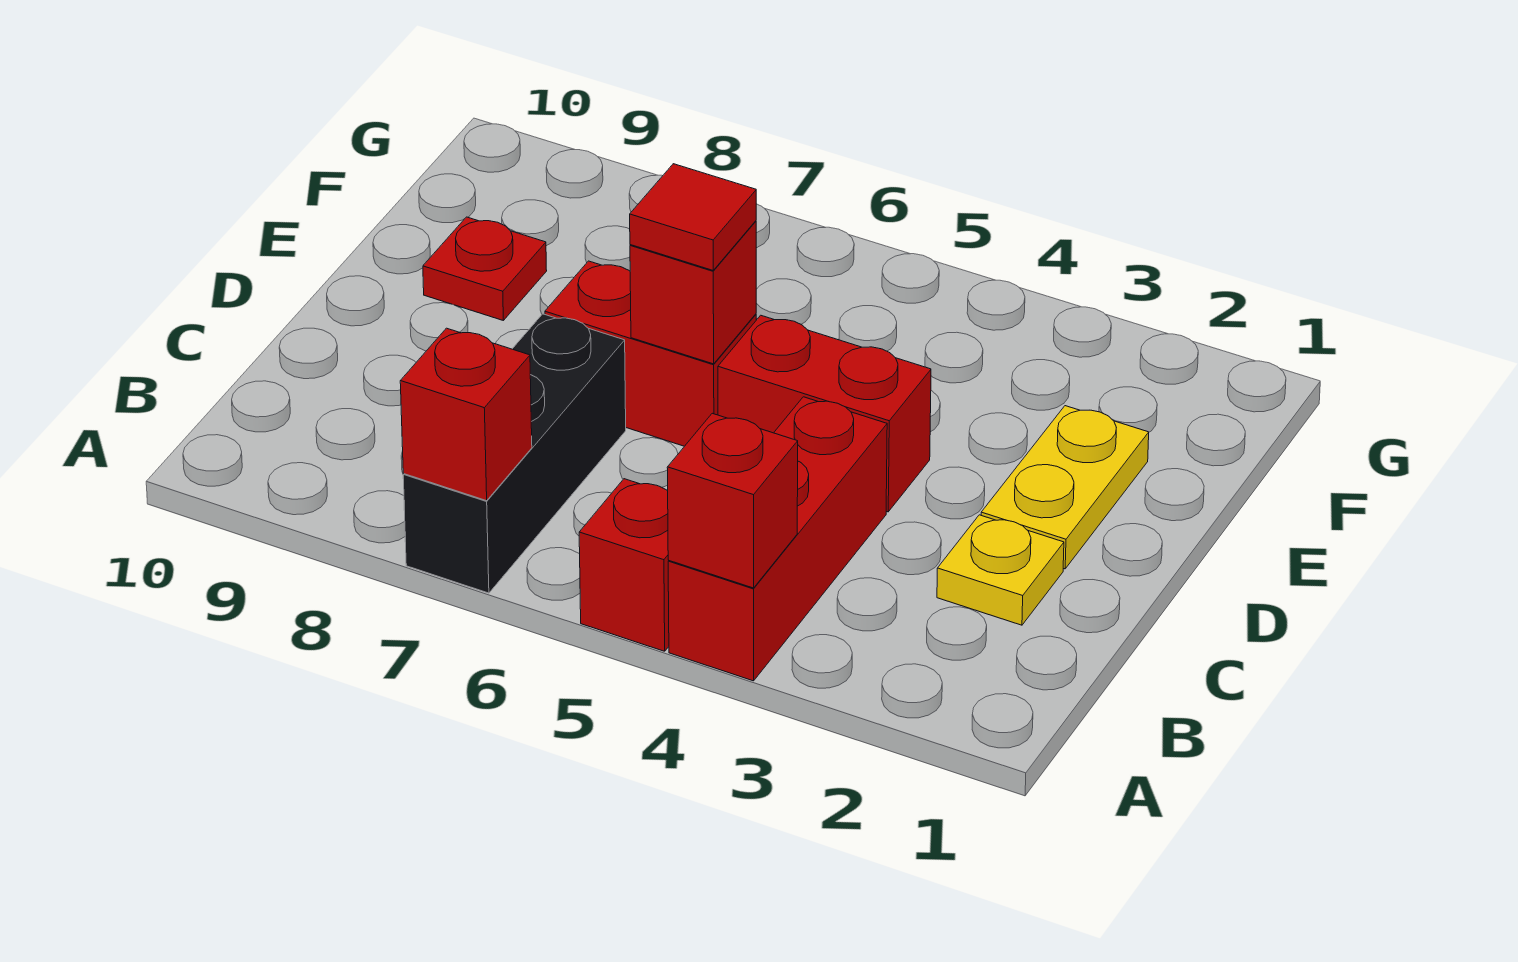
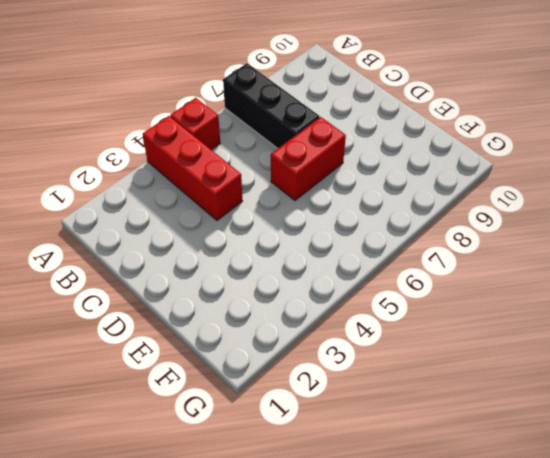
none -> yellow plate C2 level 1
none -> yellow plate D2:E2 level 1
none -> red brick D4:D5 level 1

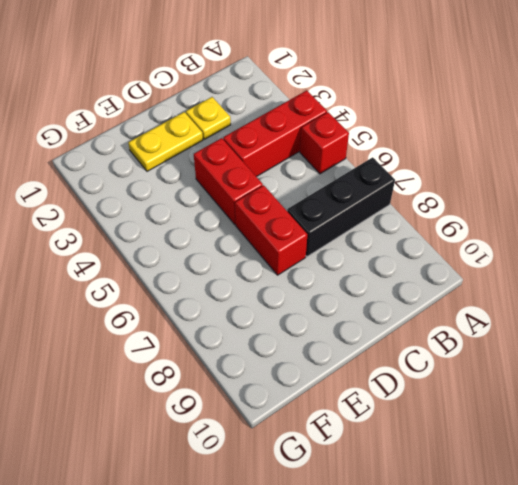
none -> red plate E9 level 1
none -> red brick A4 level 2
none -> red brick A7 level 2

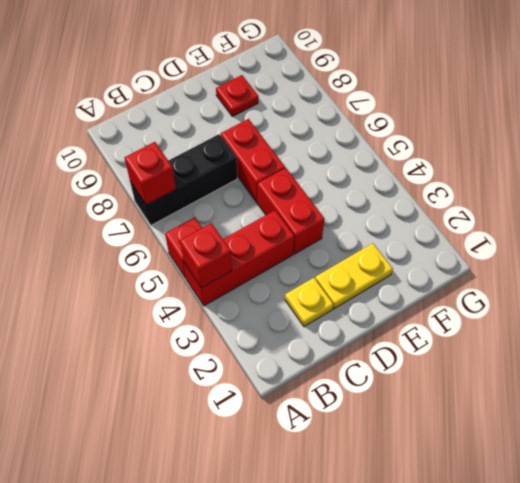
none -> red brick D6 level 2
none -> red tile D6 level 3

